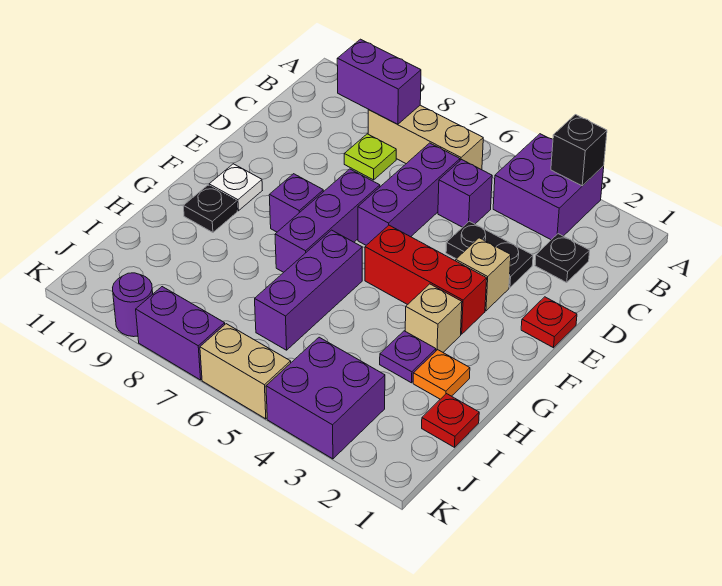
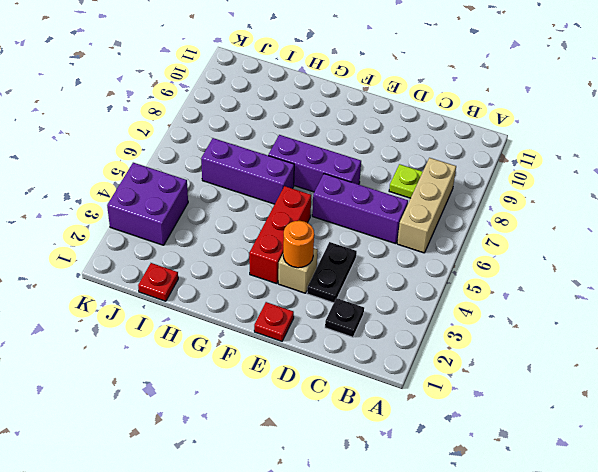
orange round brick E3 level 2 -> none
none -> purple brick A3:B4 level 1
none -> purple brick C5 level 1
none -> purple brick F8 level 1

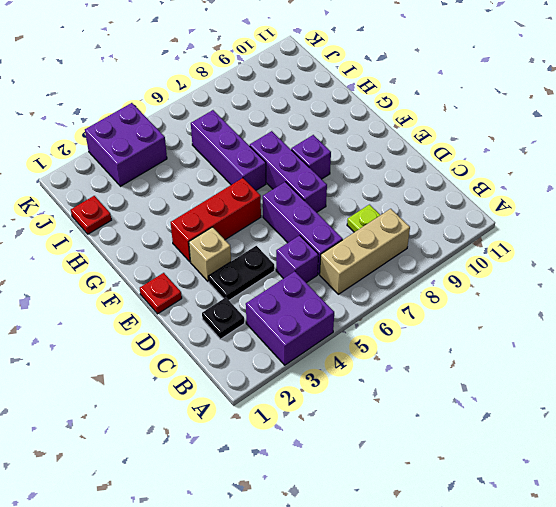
none -> white plate F10 level 1
none -> tan brick G3 level 1
none -> black plate G10 level 1

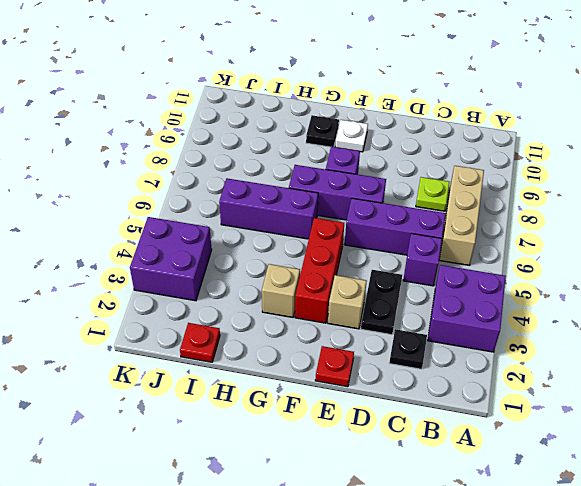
none -> orange plate H2 level 1
none -> purple plate H3 level 1
none -> tan brick K5:K6 level 1

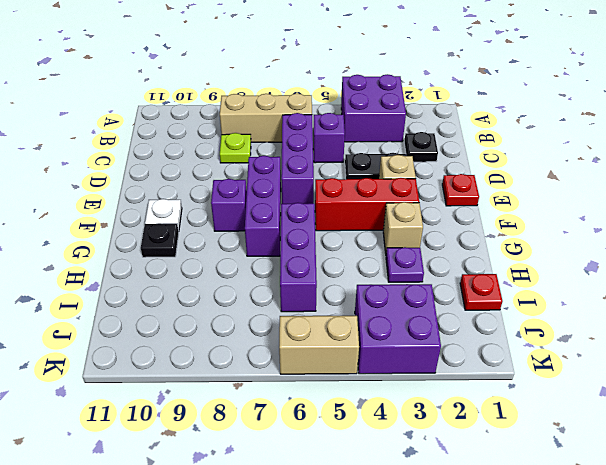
none -> orange plate H2 level 1
none -> purple brick K7:K8 level 1
none -> purple round brick K9 level 1

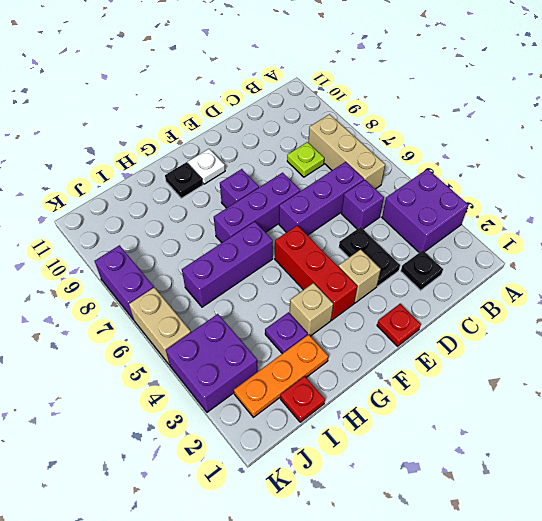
orange plate H2:J2 level 1 -> orange plate H2 level 1
none -> purple round brick K9 level 1
none -> black brick A3 level 2
none -> purple brick B8:B9 level 2

